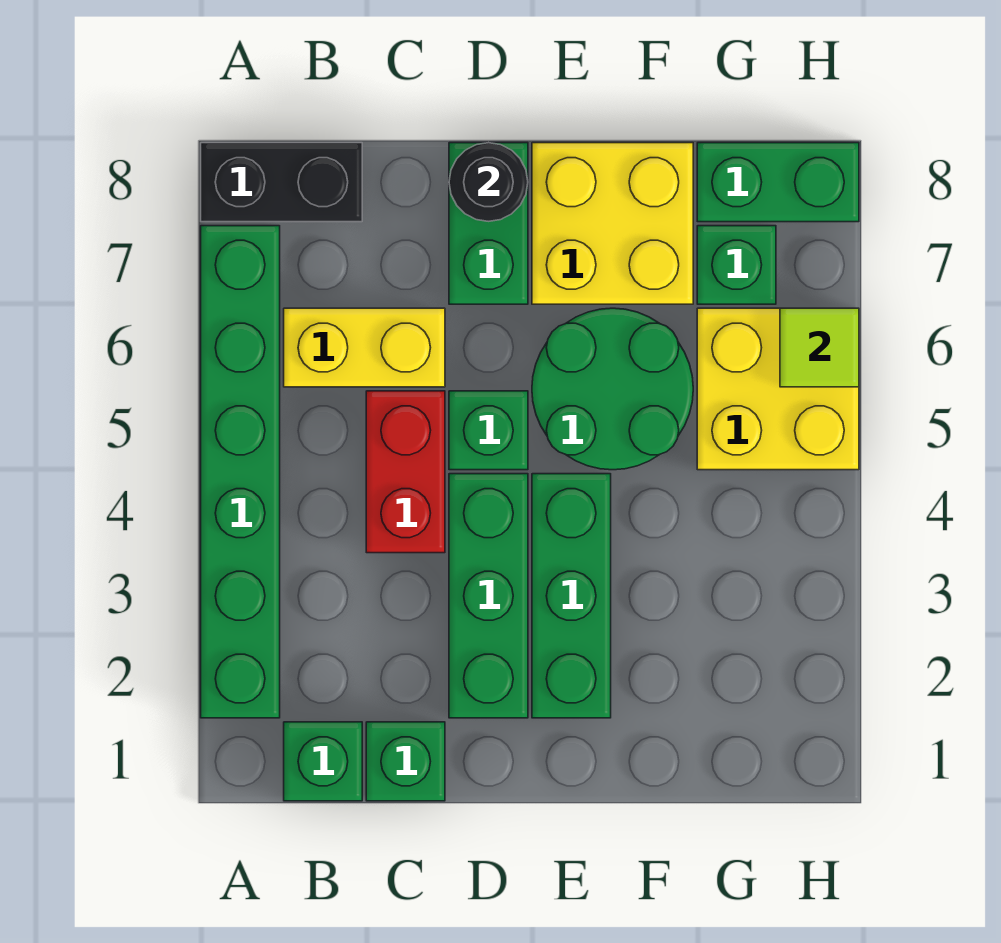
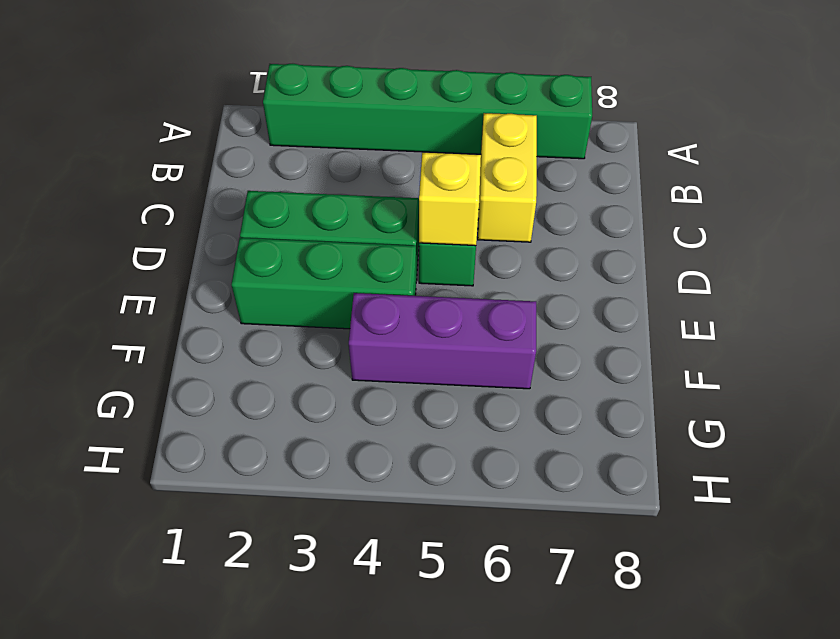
yellow brick D5 level 2 -> none
purple brick F4:F6 level 1 -> green round brick E5:F6 level 1
none -> black brick A8:B8 level 1
none -> green brick B1 level 1
none -> green brick C1 level 1

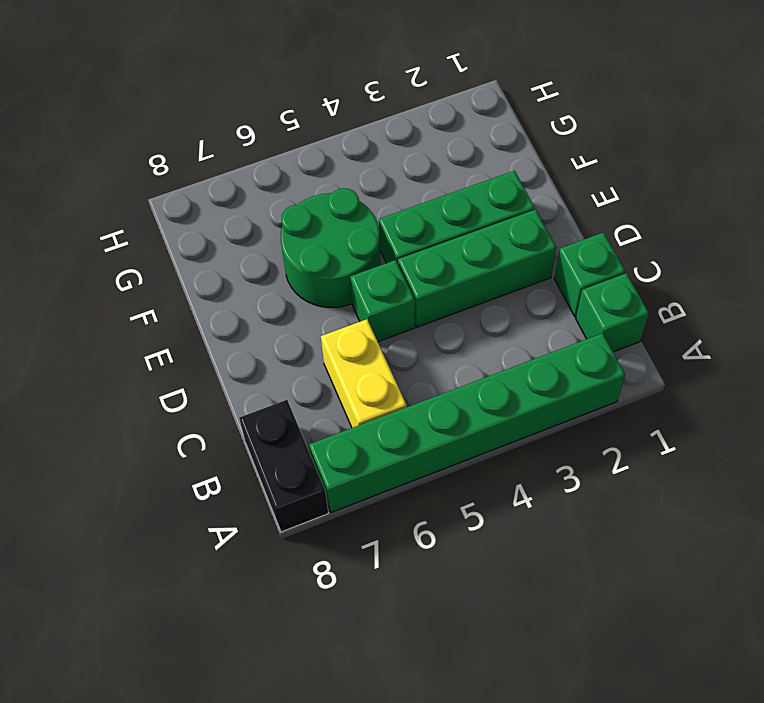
none -> red brick C4:C5 level 1
none -> green brick D7:D8 level 1
none -> yellow brick E7:F8 level 1

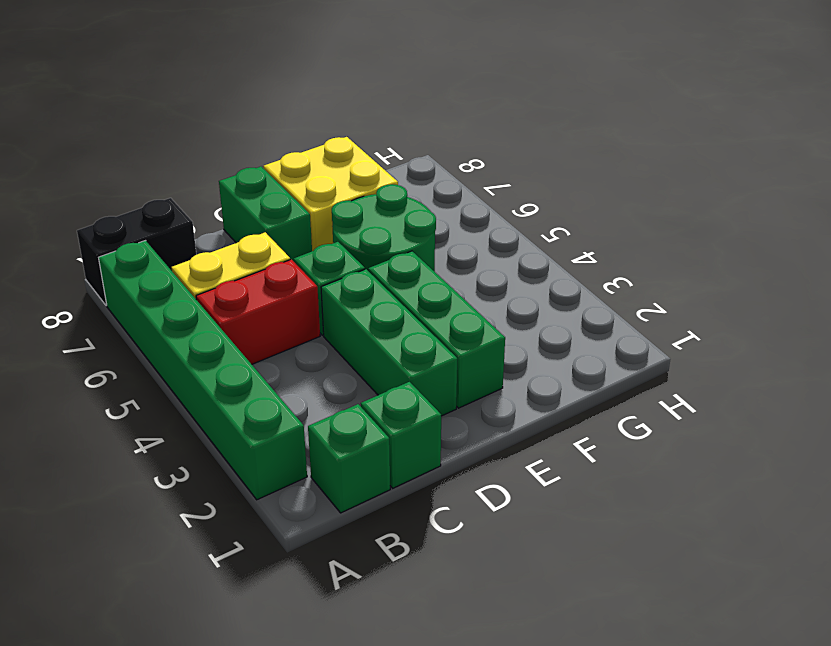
red brick B5:C5 level 1 -> red brick C4:C5 level 1
none -> yellow brick G5:H6 level 1
none -> green brick G7 level 1
none -> green brick G8:H8 level 1

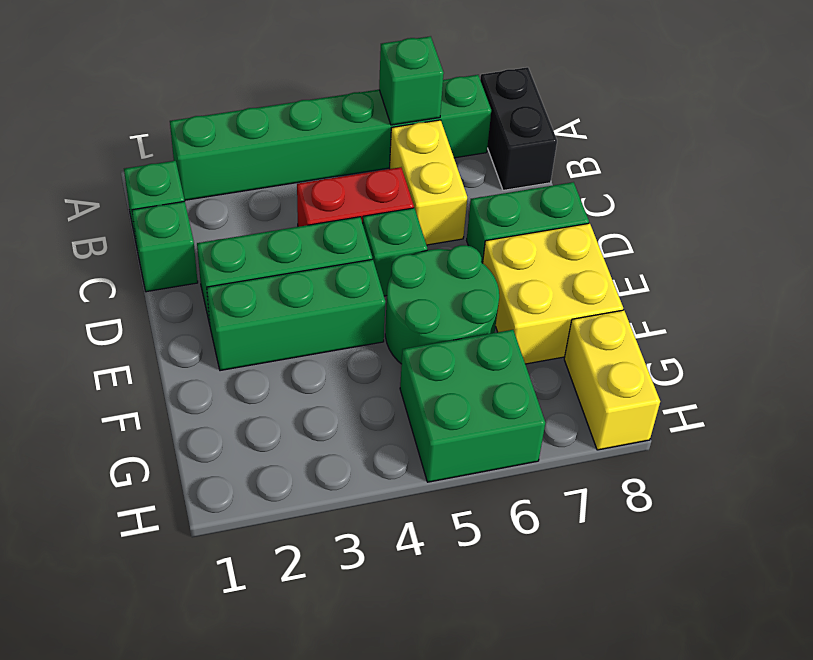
green brick A6 level 2 -> green brick G7 level 1
green brick G5:H6 level 1 -> yellow brick G5:H6 level 1
yellow brick G8:H8 level 1 -> green brick G8:H8 level 1
none -> black round brick D8 level 2
none -> lime tile H6 level 2

